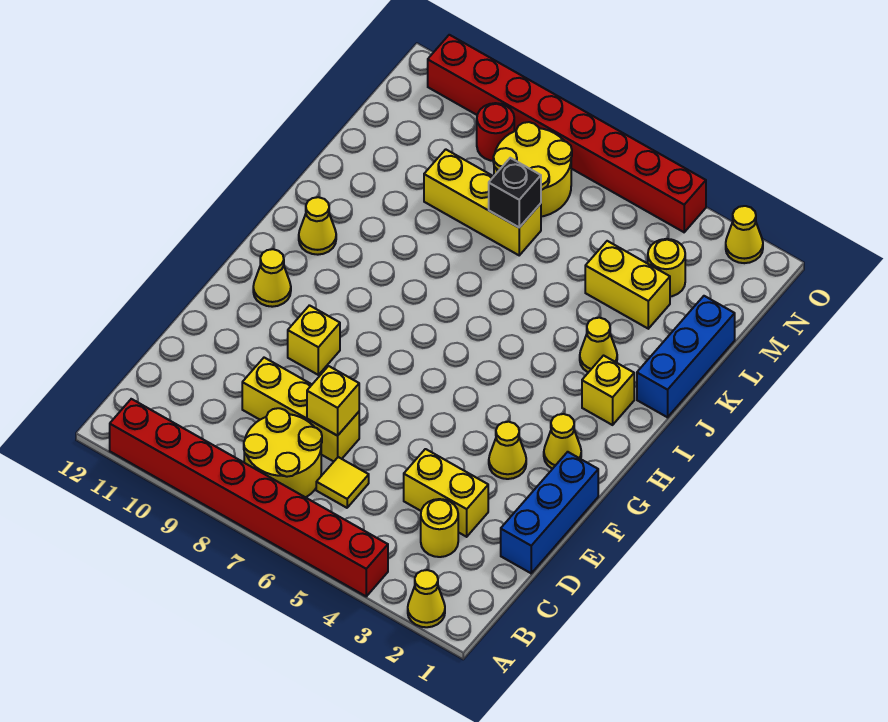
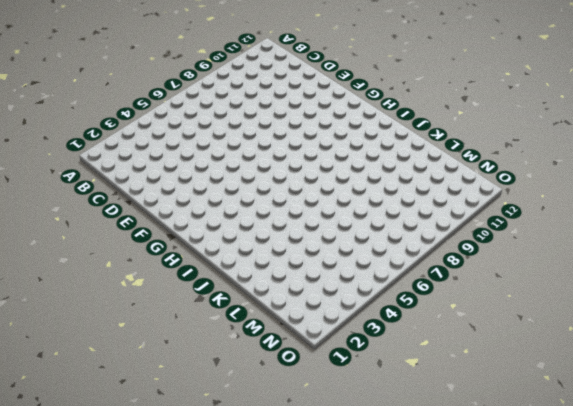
none -> yellow cone A2 level 1
none -> red brick A4:A11 level 1
none -> yellow round brick B7:C8 level 1

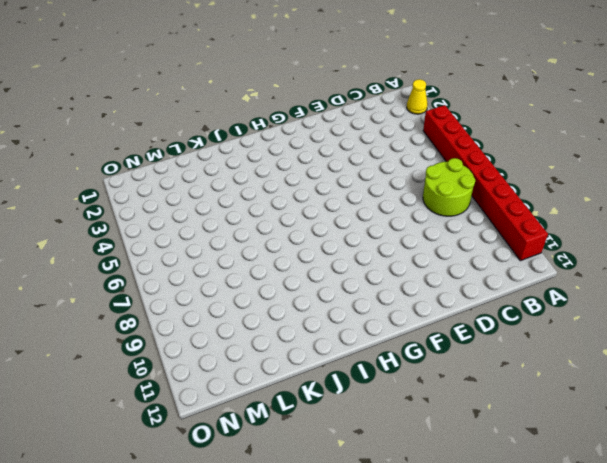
lime round brick B7:C8 level 1 -> yellow round brick B7:C8 level 1
none -> yellow round brick C3 level 1
none -> yellow tile C6 level 1
none -> blue brick D1:F1 level 1

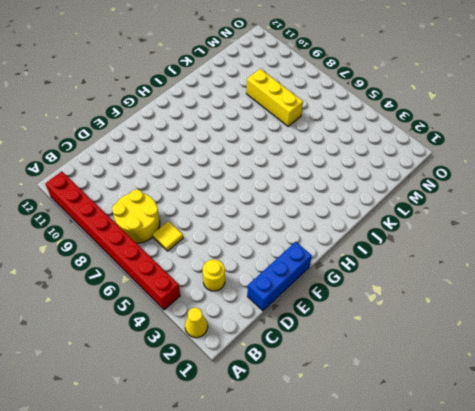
none -> yellow brick D3:D4 level 1
none -> yellow brick D7:D9 level 1
none -> yellow cone F3 level 1

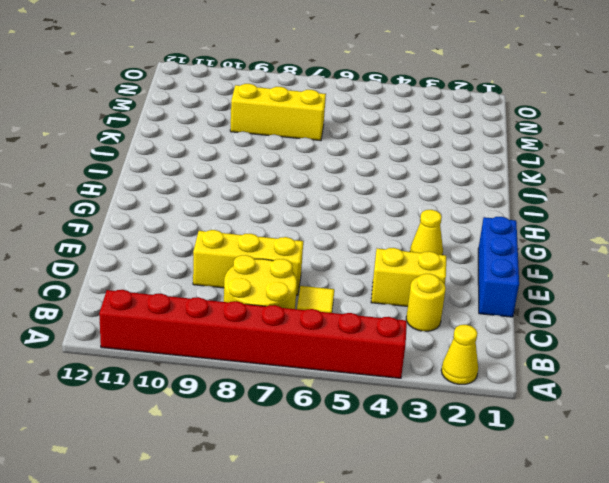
none -> yellow brick F9 level 1
none -> yellow cone G2 level 1
none -> yellow cone G11 level 1

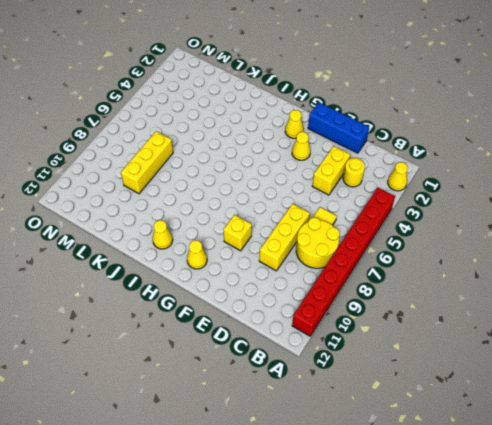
none -> yellow brick I2 level 1
none -> blue brick J1:L1 level 1
none -> yellow cone J3 level 1

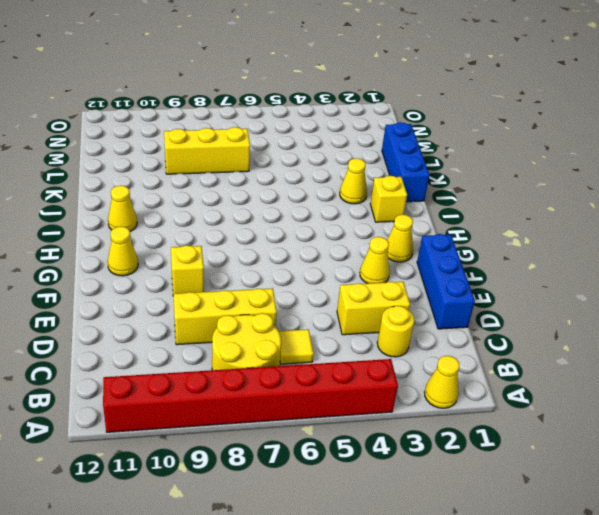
none -> yellow brick L3:L4 level 1
none -> yellow round brick M3 level 1
none -> yellow round brick M7:N8 level 1

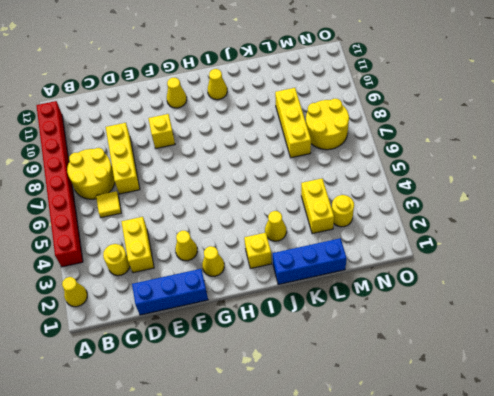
none -> red round brick N9 level 1
none -> yellow cone O2 level 1
none -> red brick O4:O11 level 1

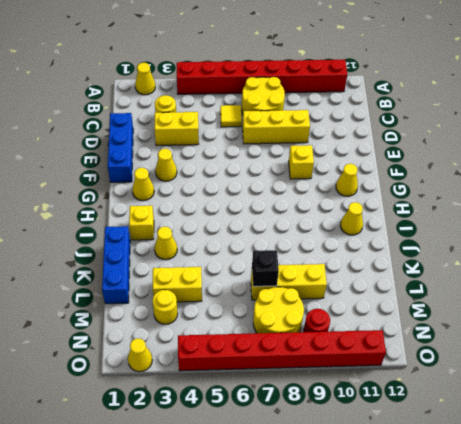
none -> yellow brick D7 level 2

